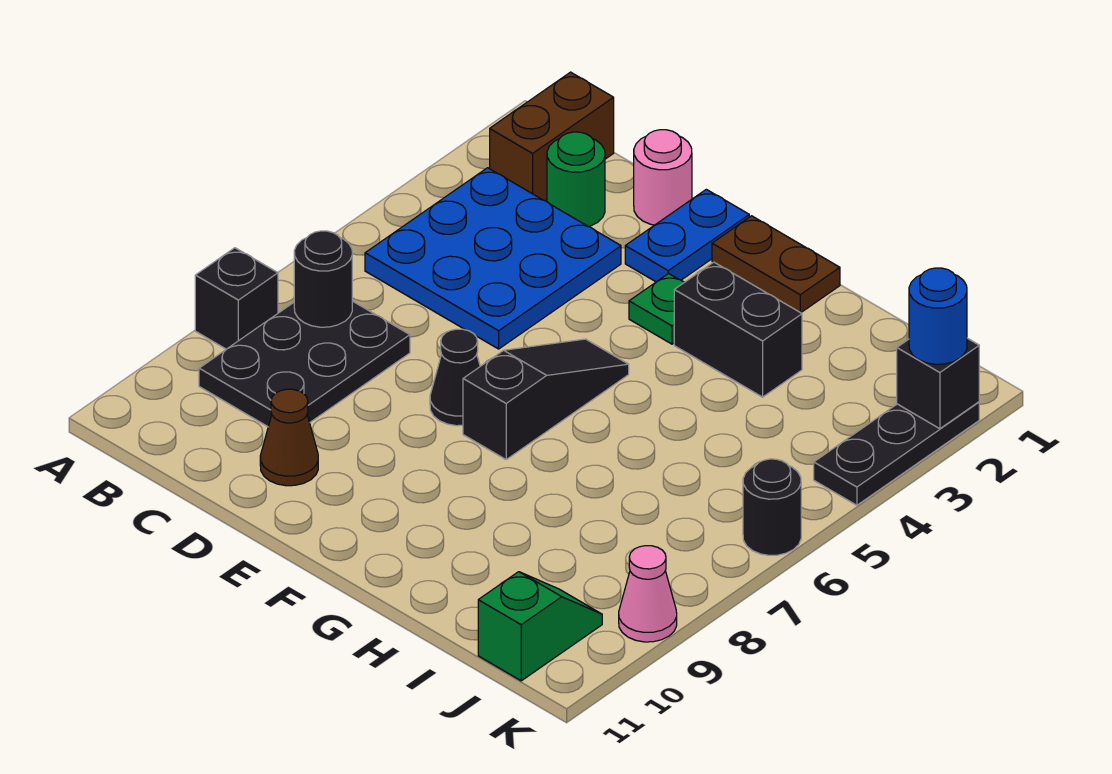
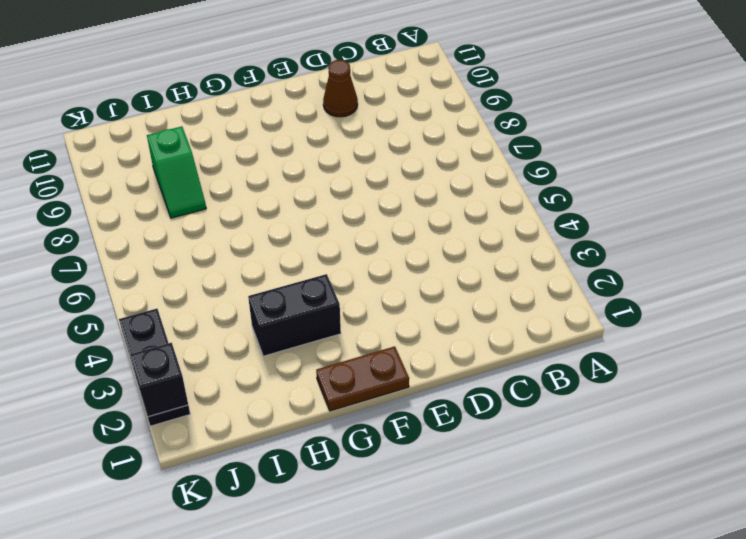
green slope I8:I9 level 1 top 9 -> green slope J10:J11 level 1 top 11
none -> black brick A8 level 1
none -> brown brick B1:B2 level 1
none -> blue plate B3:D5 level 1

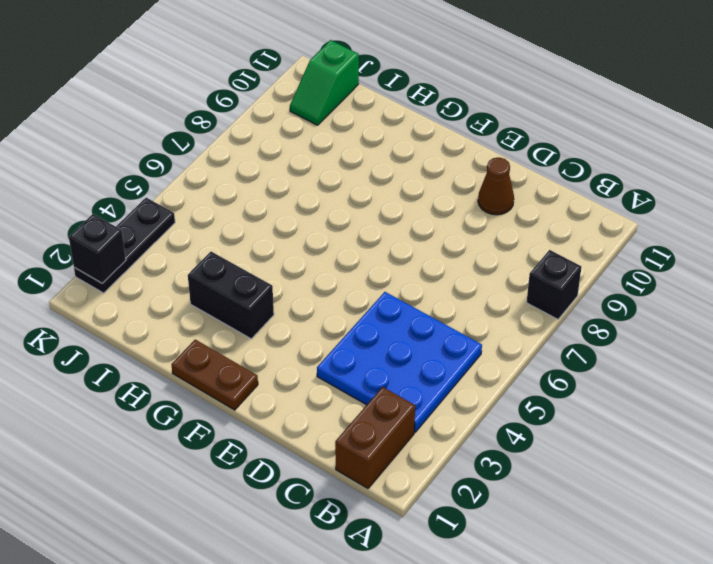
none -> black plate B7:C9 level 1
none -> green round brick C2 level 1
none -> pink round brick D1 level 1

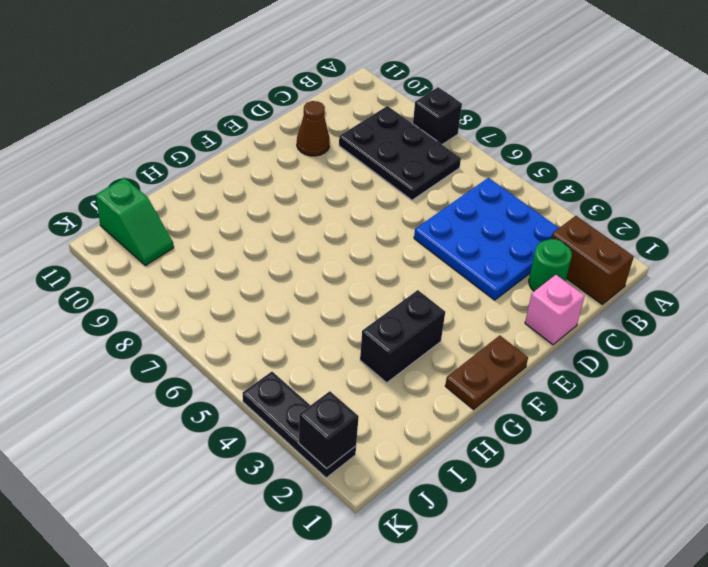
pink brick D1 level 1 -> pink round brick D1 level 1
none -> blue plate E1:E2 level 1
none -> black cone E7 level 1
none -> green plate F3 level 1

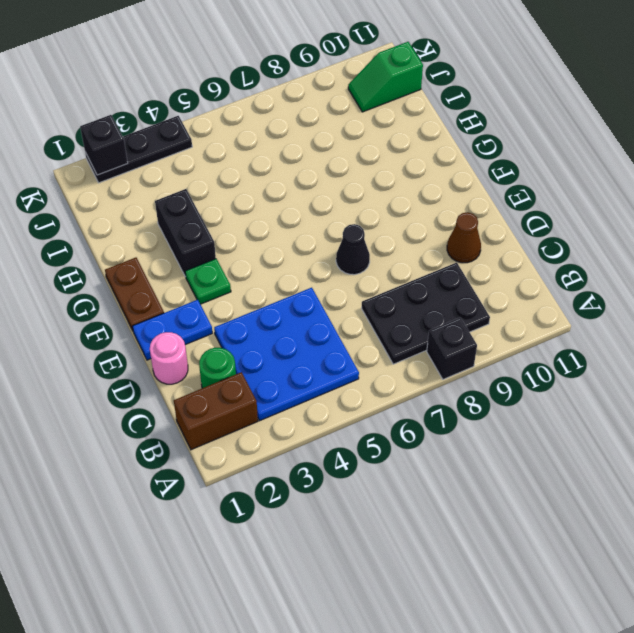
none -> black slope F5:F7 level 1 top 7
none -> black round brick K6 level 1
none -> pink cone K9 level 1

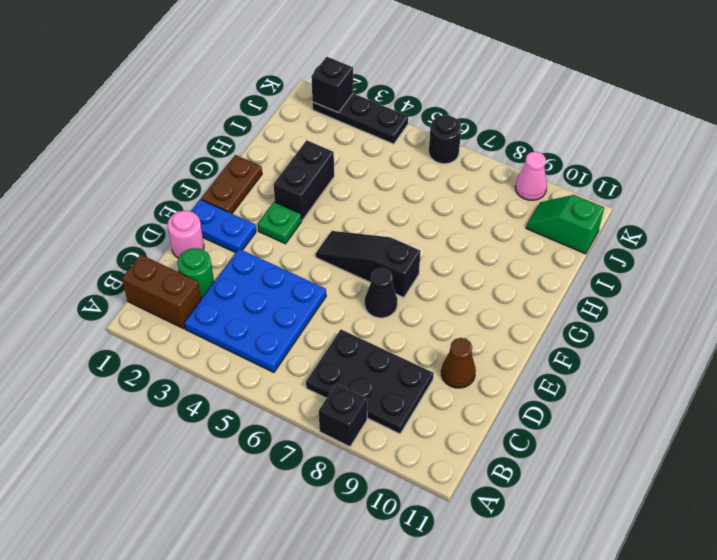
none -> black round brick B7 level 2
none -> blue round brick K2 level 3

